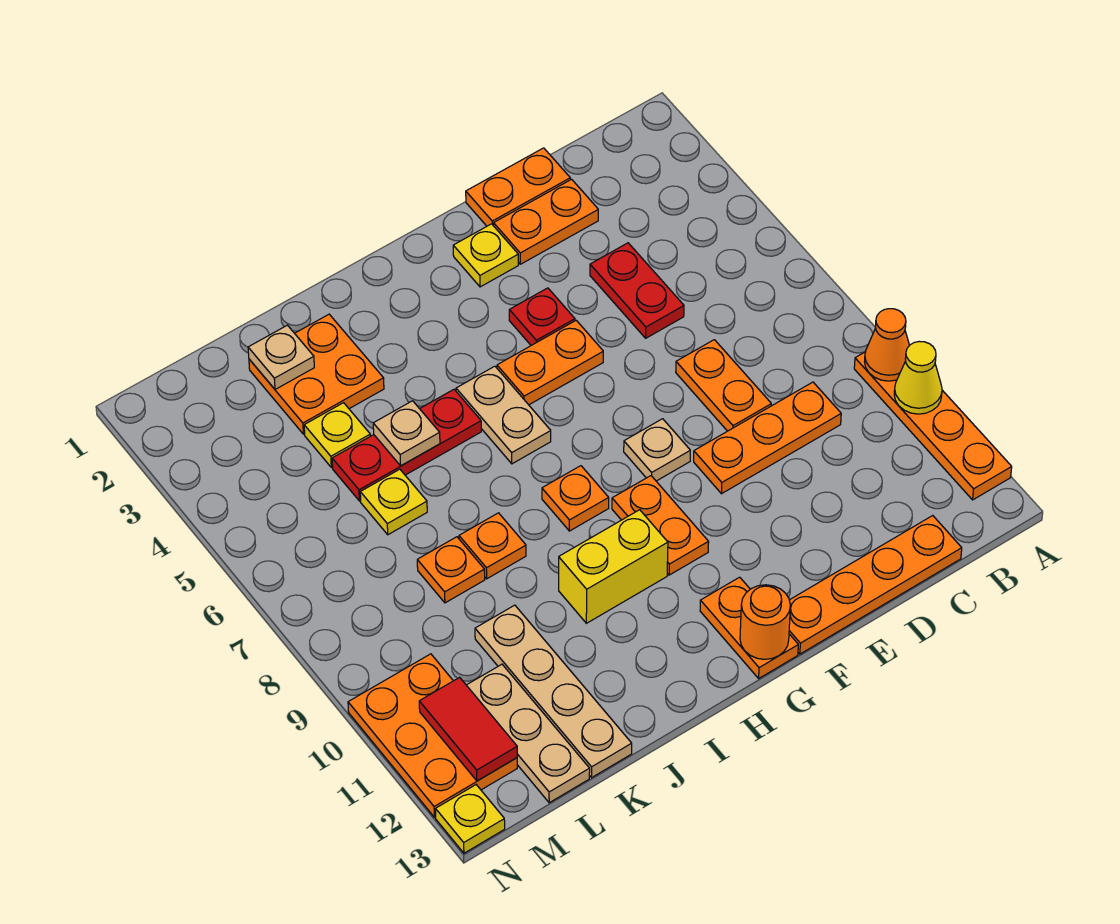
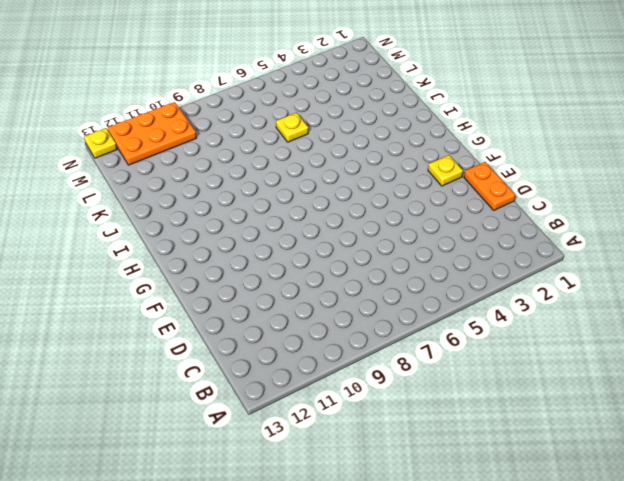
none -> orange plate A9:A12 level 1
none -> orange plate C9:E9 level 1
none -> orange plate C13:F13 level 1
none -> orange plate D2:E2 level 1

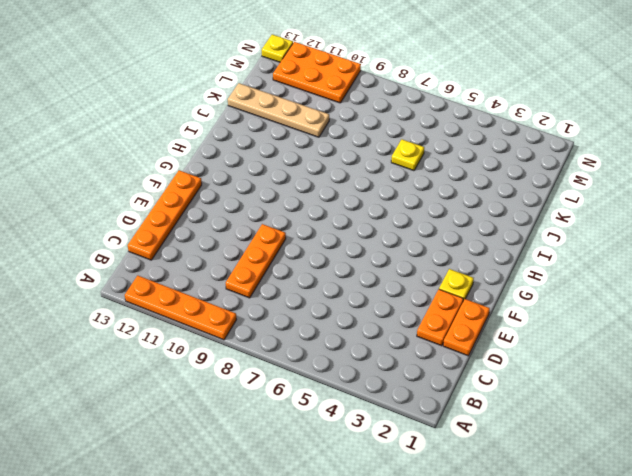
none -> red plate D4:D5 level 1
none -> orange plate D7:D8 level 1
none -> red plate F4 level 1
none -> orange plate F5:G5 level 1

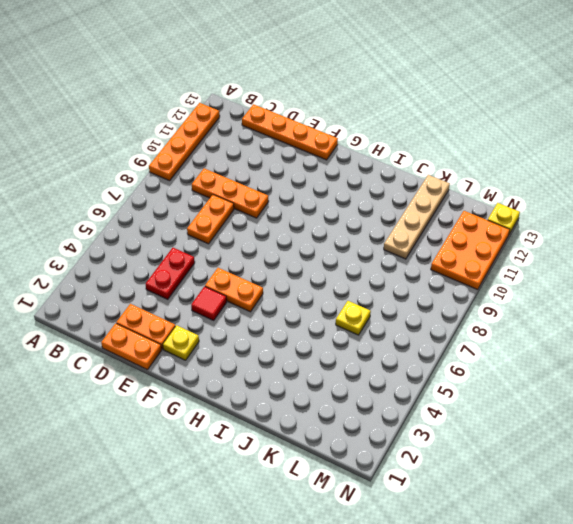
red tile F4 level 1 -> red plate F4 level 1
none -> tan plate F8 level 1
none -> orange plate G9:G10 level 1
none -> orange plate G12:G13 level 1
none -> tan plate H5:H6 level 1

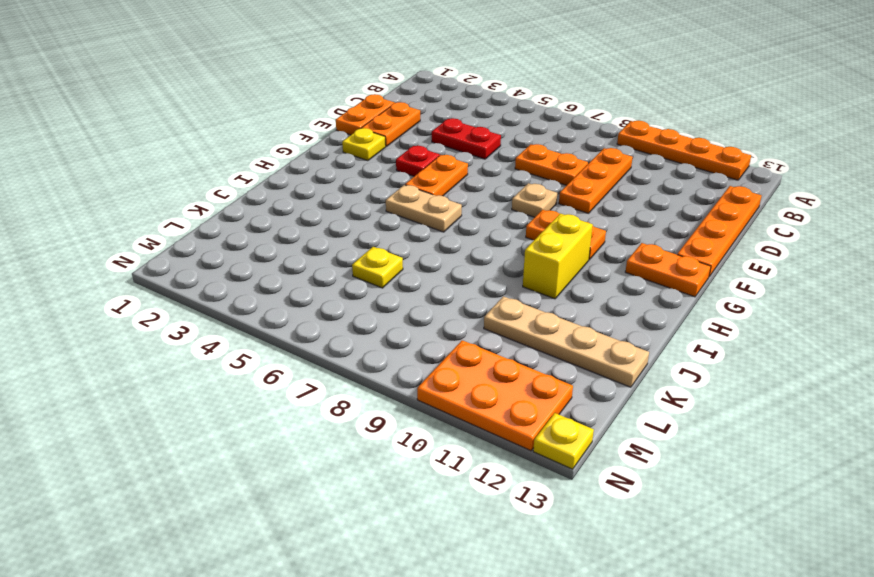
none -> orange plate H8 level 1
none -> red plate I5:K5 level 1
none -> orange plate J2:K3 level 1
none -> orange plate J8 level 1

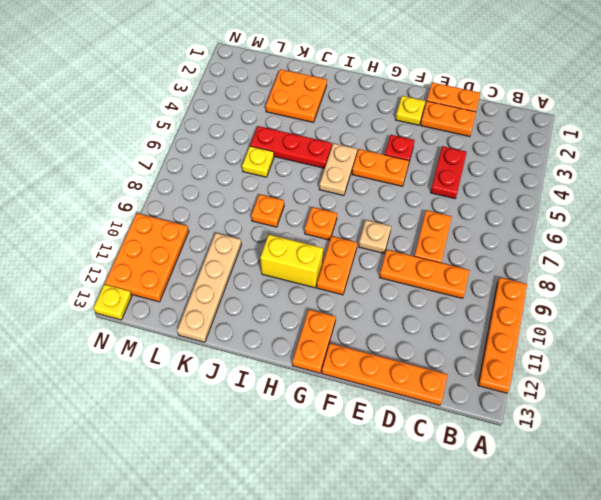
none -> yellow plate K4 level 1
none -> orange plate K8 level 1
none -> tan plate L11:L13 level 1
none -> orange cone A9 level 2

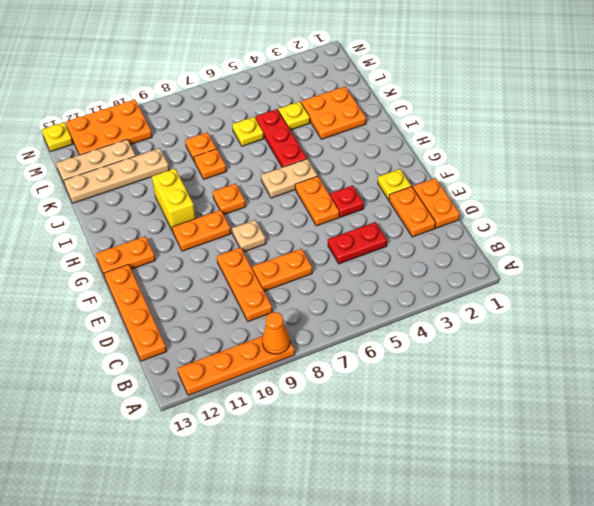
none -> yellow cone A10 level 2
none -> orange round brick G13 level 2
none -> tan plate J5 level 2
none -> tan plate K2 level 2

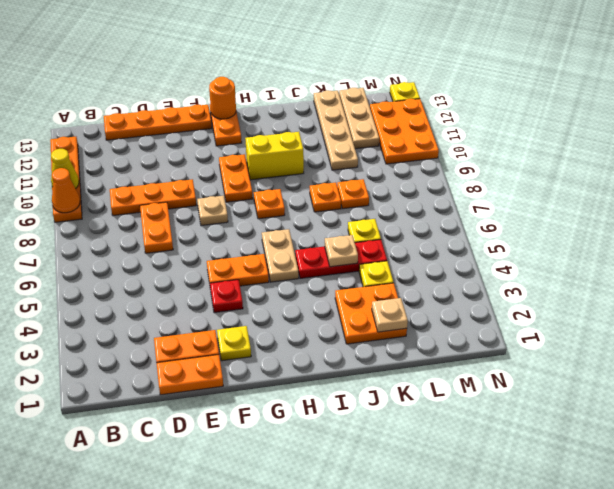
none -> red plate D4:D5 level 1
none -> red tile M11:M12 level 2

